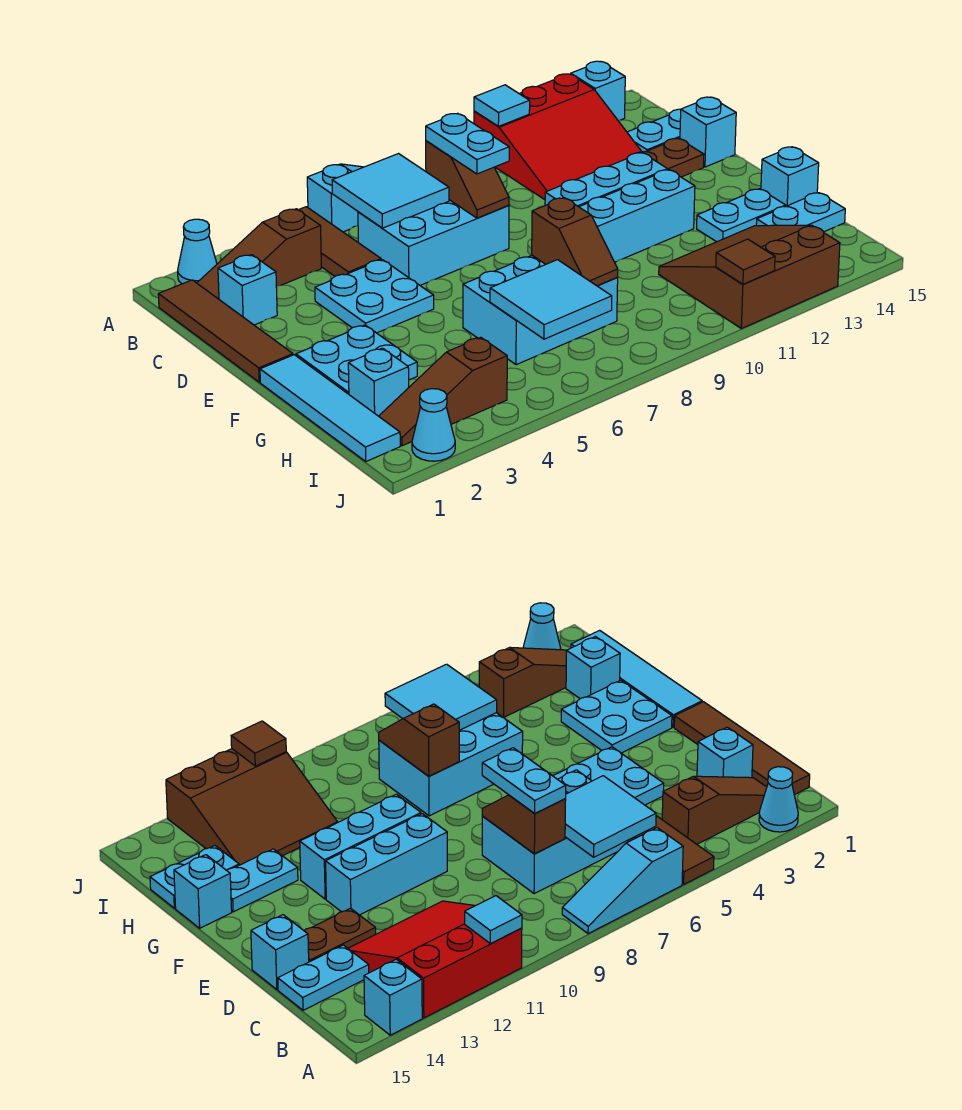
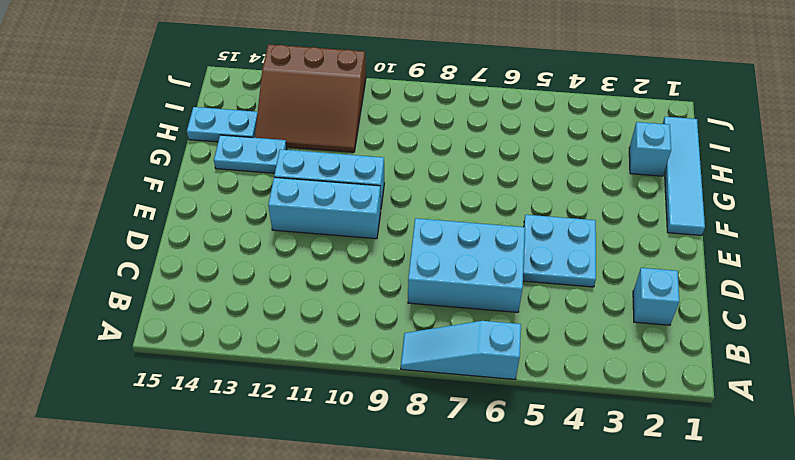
none -> cyan cone A2 level 1
none -> brown tile A5:C5 level 1
none -> red slope A11:C13 level 1 top A
none -> cyan brick A14 level 1

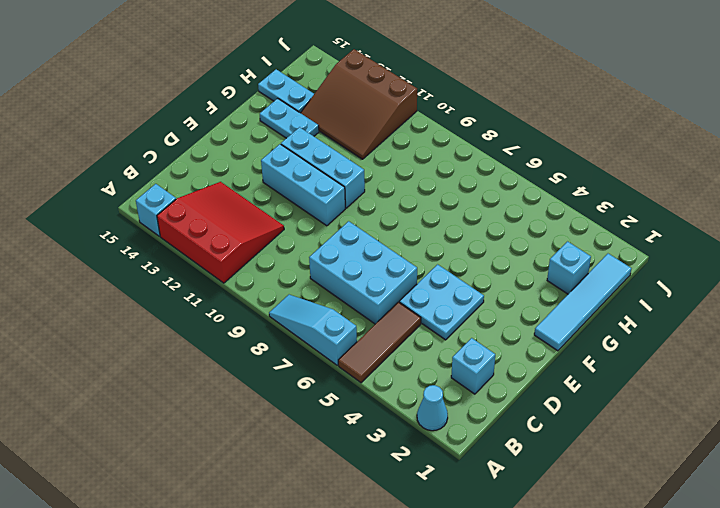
none -> brown tile B1:E1 level 1
none -> brown slope B2:B4 level 1 top 4
none -> cyan plate C14:C15 level 1
none -> brown plate D13:D14 level 1

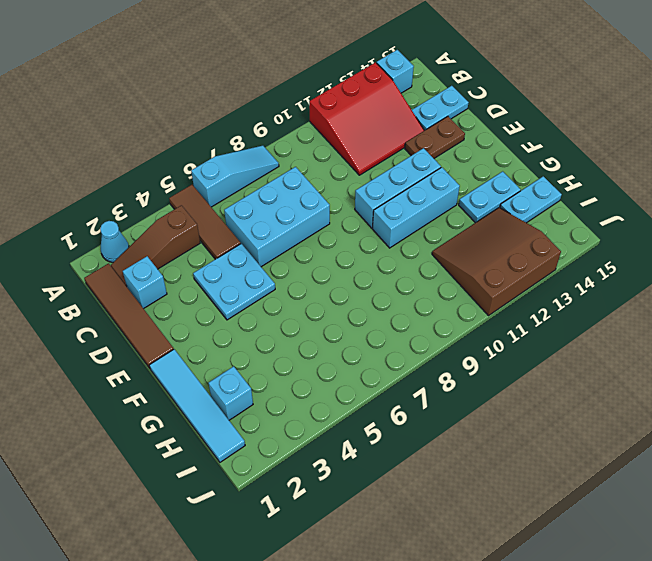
none -> cyan brick D15 level 1
none -> cyan plate F2:G3 level 1
none -> cyan brick G6:H8 level 1
none -> cyan brick G15 level 1

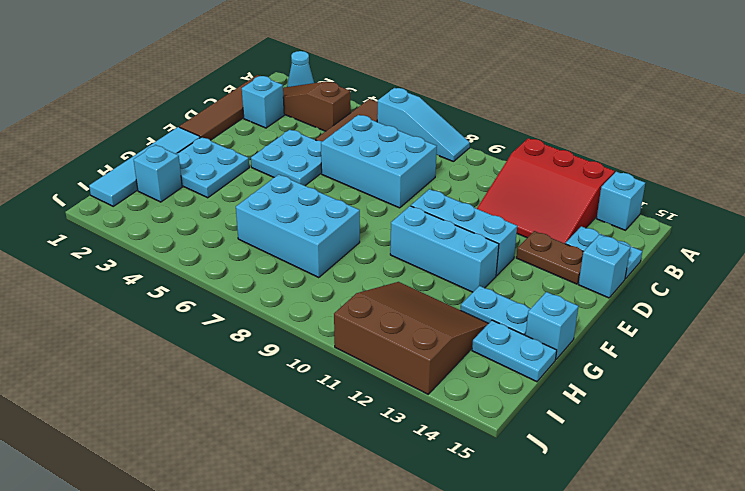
none -> brown slope I2:I4 level 1 top 4
none -> cyan cone J2 level 1
none -> cyan tile A11 level 2
none -> cyan tile B6:C7 level 2

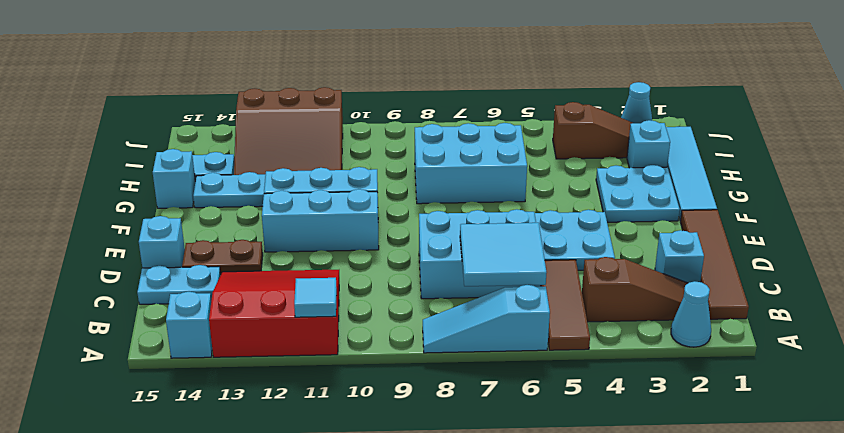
none -> brown slope C8:D8 level 2 top C
none -> brown slope G8:H8 level 2 top G
none -> cyan tile H6:I7 level 2
none -> brown tile J11 level 2

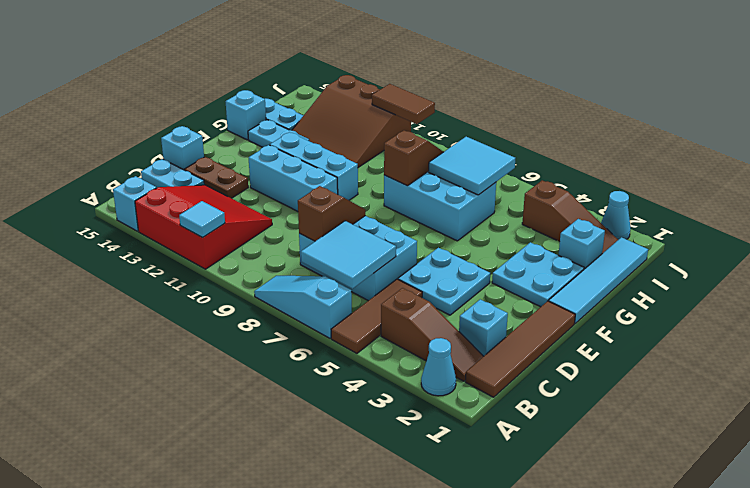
brown tile J10:J11 level 2 -> brown tile J11 level 2
none -> cyan plate C8:D8 level 3

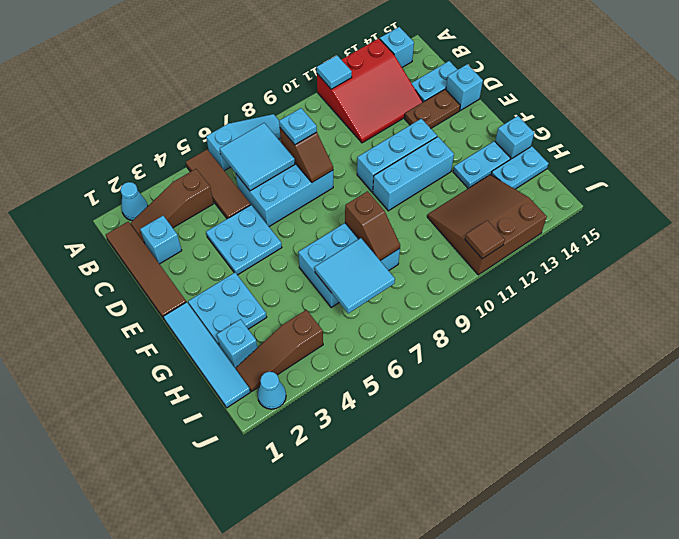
cyan plate C8 level 3 -> cyan plate C8:D8 level 3

